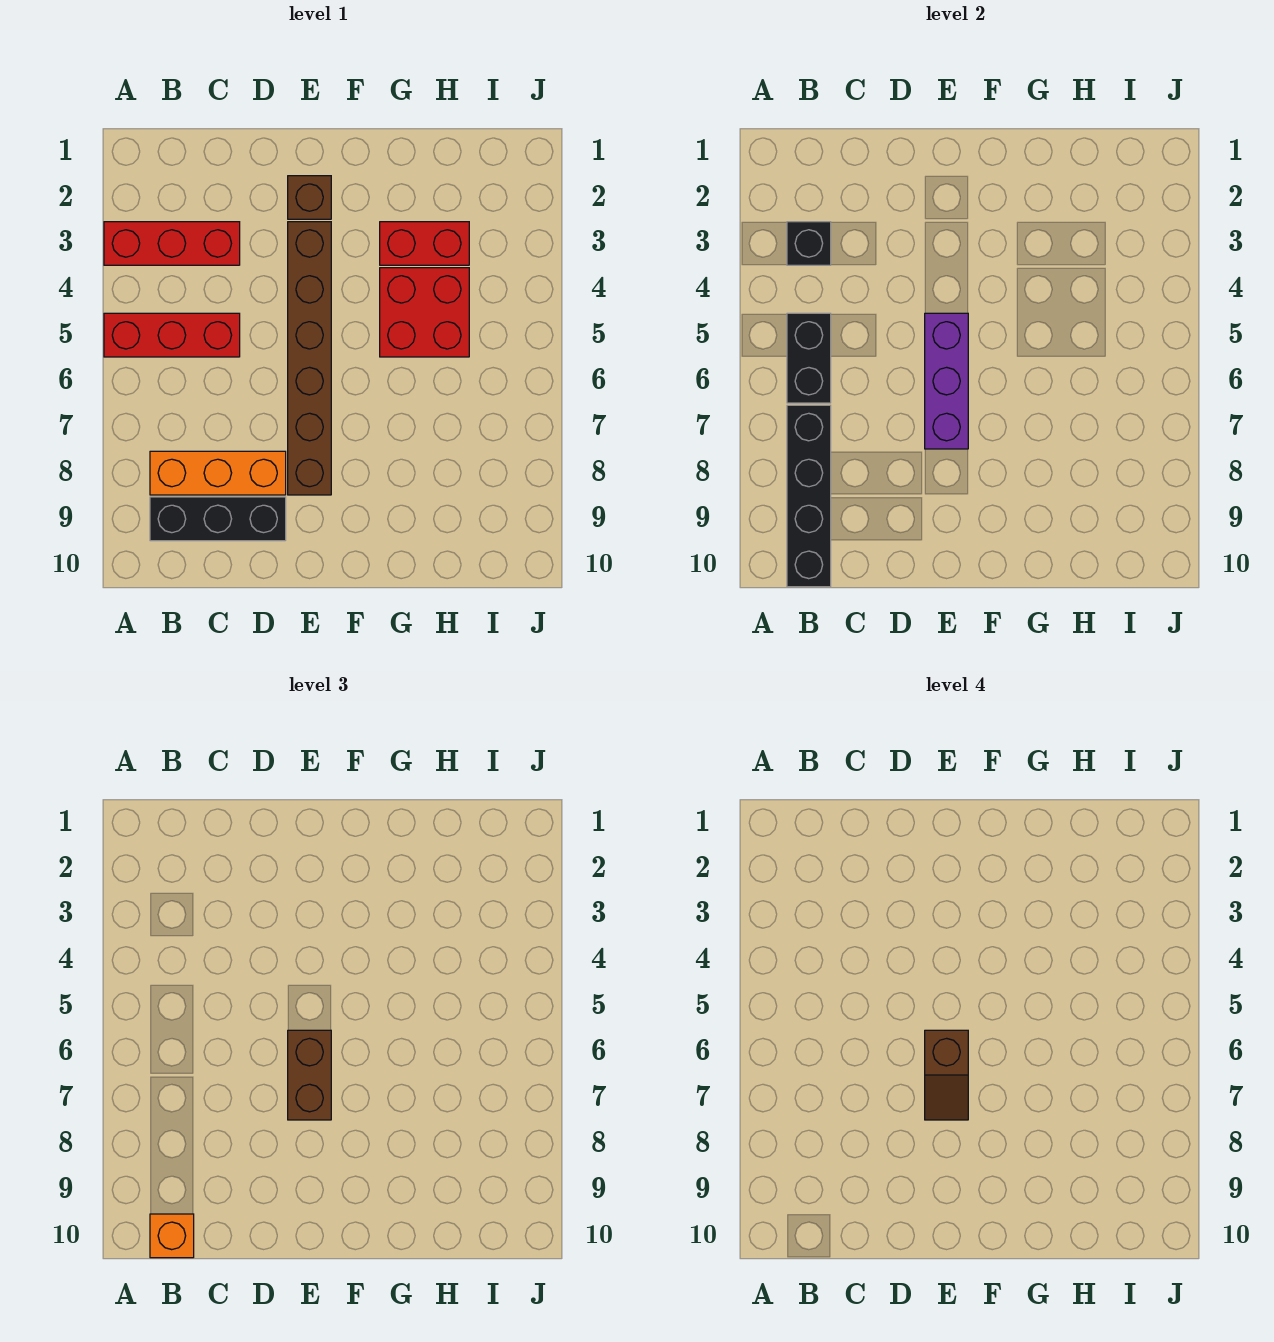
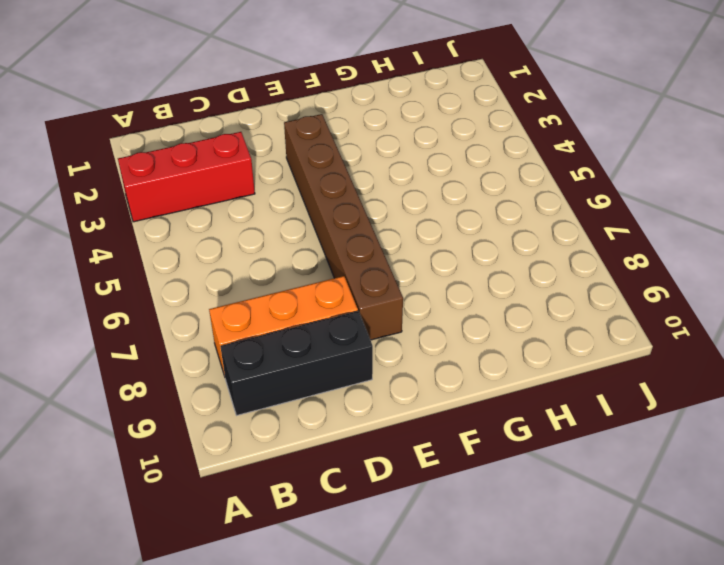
none -> red brick A5:C5 level 1
none -> brown brick E2 level 1
none -> red brick G3:H3 level 1

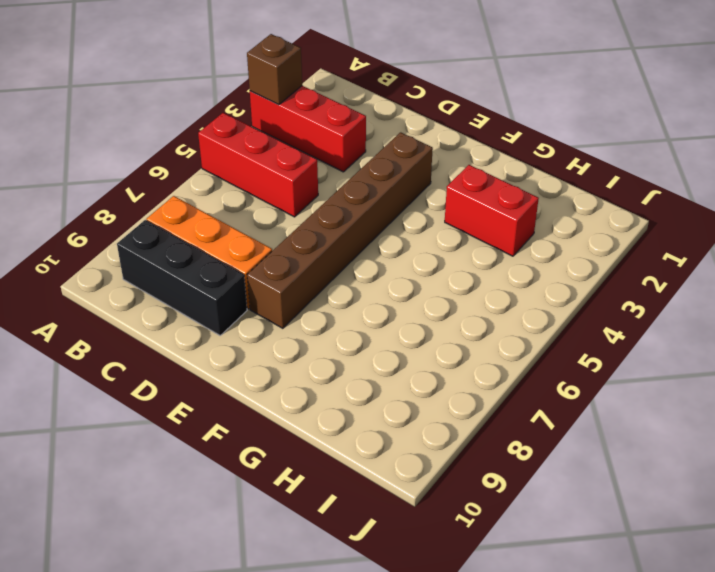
brown brick A3 level 2 -> brown brick E2 level 1
none -> red brick G4:H5 level 1
none -> black brick B3 level 2
none -> black brick B5:B6 level 2

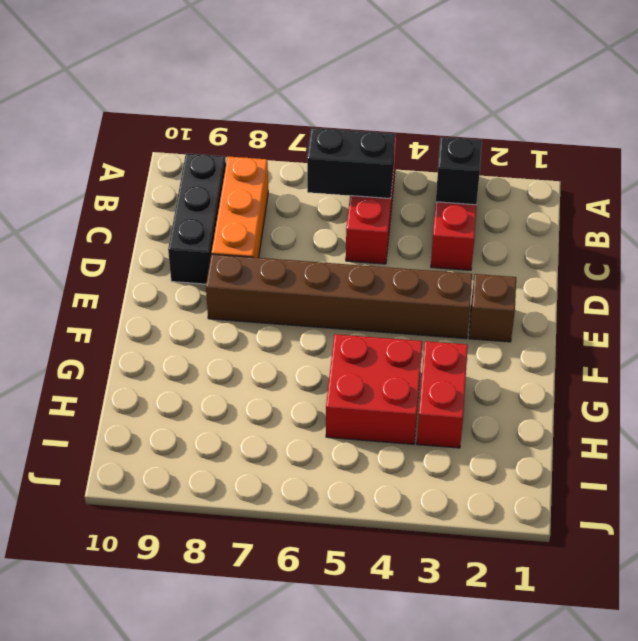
none -> black brick B7:B10 level 2
none -> purple brick E5:E7 level 2
none -> orange brick B10 level 3

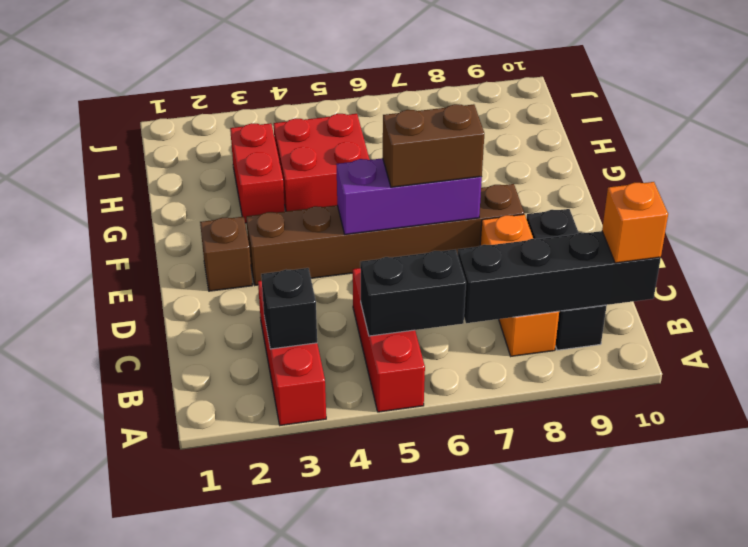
none -> brown slope E6:E7 level 4 top 6

